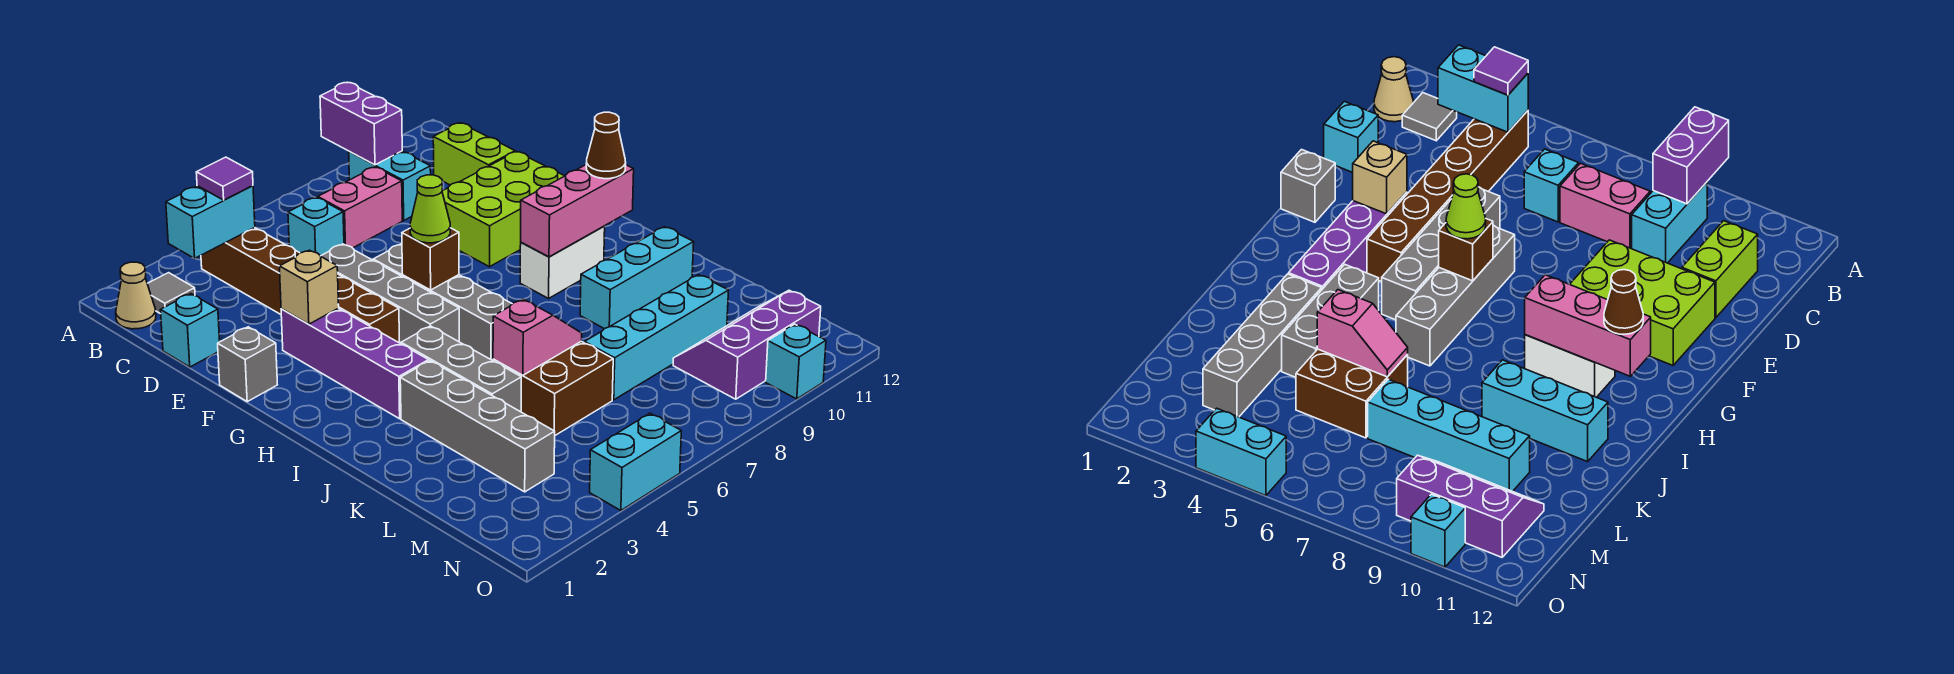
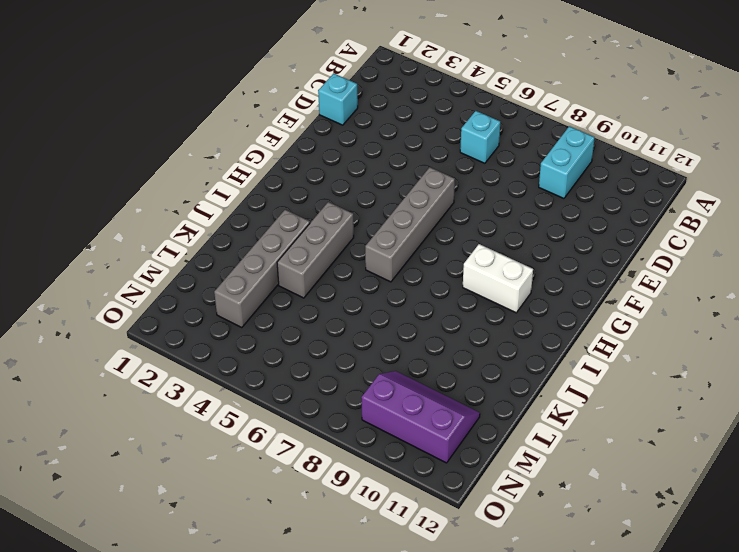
none -> tan cone B1 level 1
none -> grey tile B2 level 1
none -> brown brick B4:G4 level 1
none -> pink brick C7:C8 level 1

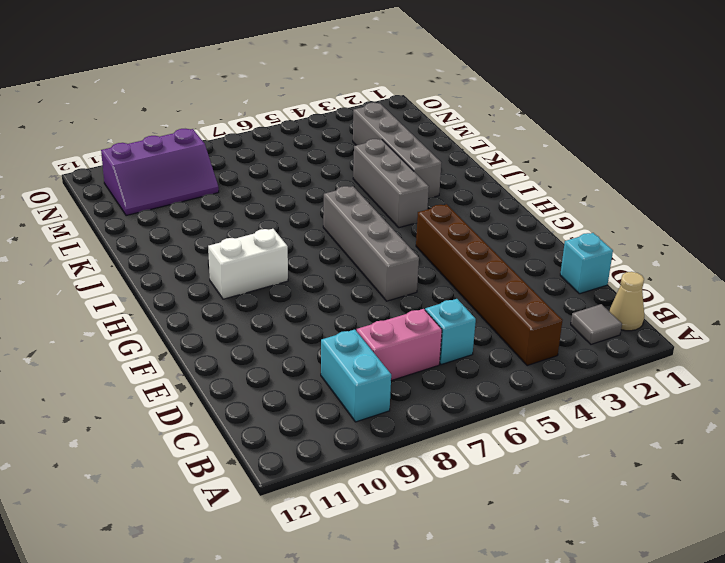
none -> lime brick C11:D11 level 1
none -> grey brick E5:H5 level 1
none -> lime brick E9:F11 level 1
none -> grey brick F1 level 1

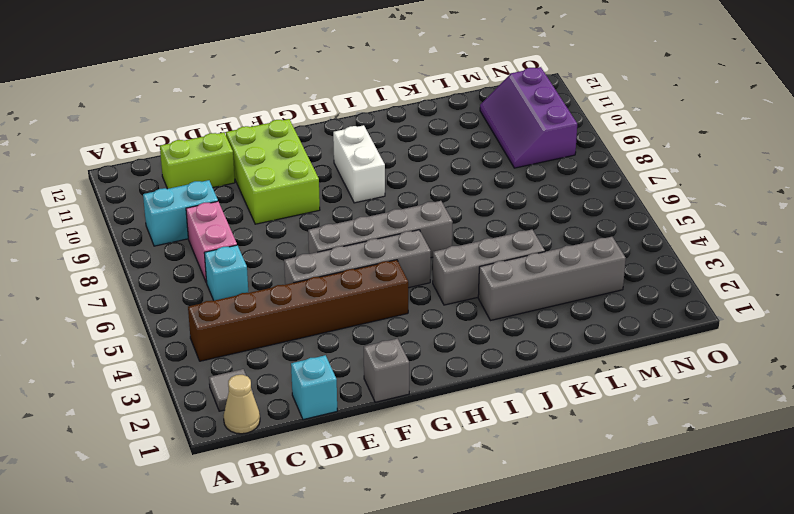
none -> purple brick F3:I3 level 1
none -> cyan brick J9:J11 level 1
none -> brown brick K5:L6 level 1
none -> cyan brick L7:L10 level 1

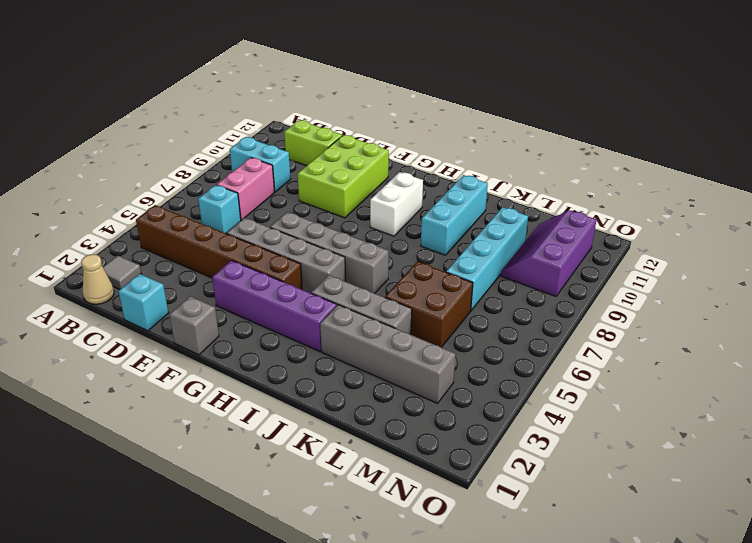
none -> cyan brick O4:O5 level 1
none -> cyan brick O10 level 1
none -> purple brick A9:B9 level 2
none -> cyan brick B3:B4 level 2

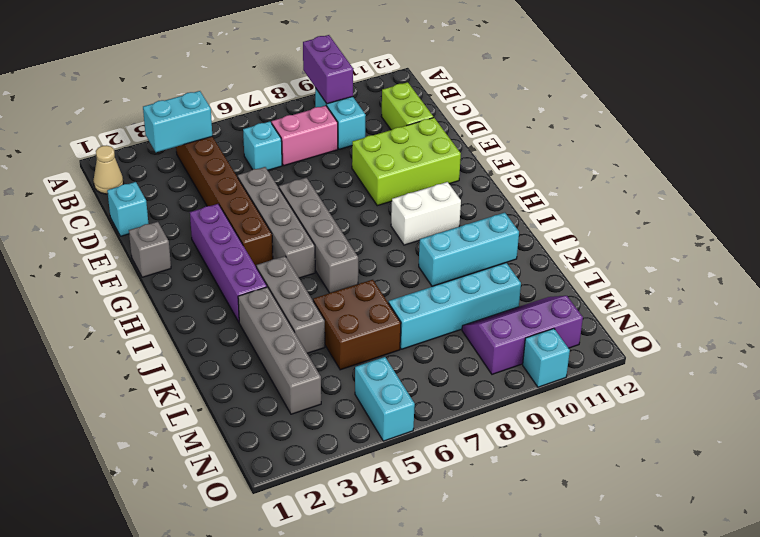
cyan brick N5:O5 level 1 -> cyan brick O4:O5 level 1
none -> grey tile B2 level 1
none -> tan brick F3 level 2
none -> brown brick G6 level 2
none -> pink brick H9:H11 level 2

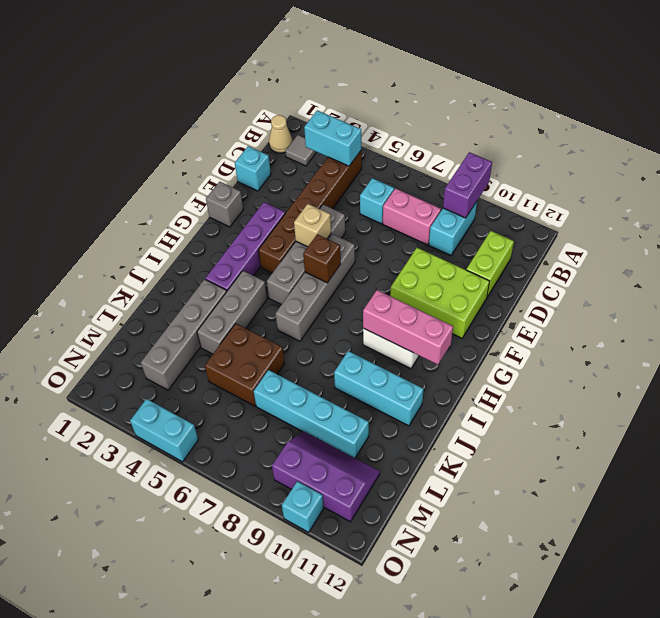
tan brick F5 level 2 -> tan brick F3 level 2
none -> pink slope K5:K6 level 2 top 5
none -> purple tile B4 level 3
none -> lime cone G6 level 3
none -> brown cone H11 level 3

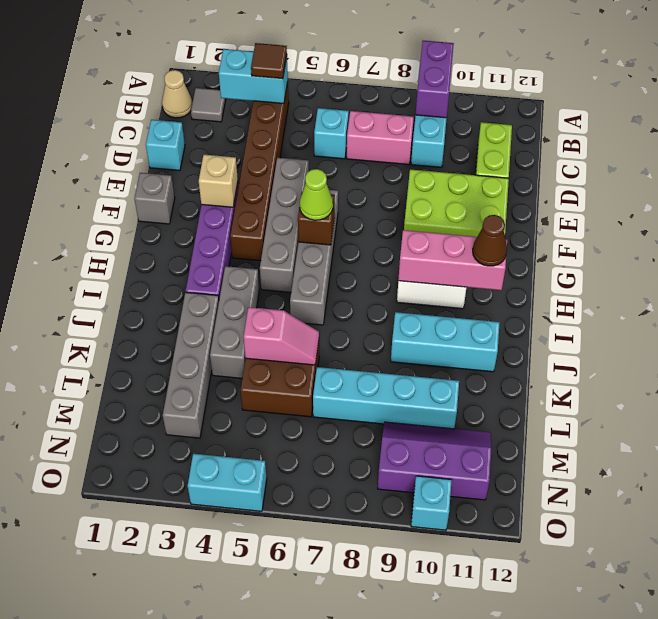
brown tile B4 level 3 -> purple tile B4 level 3

